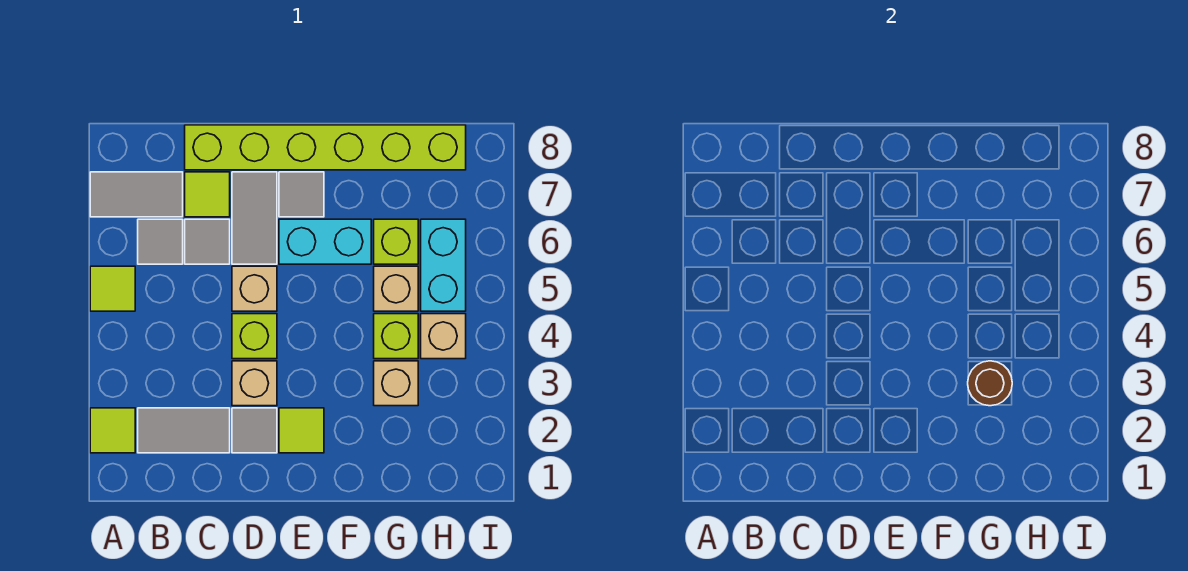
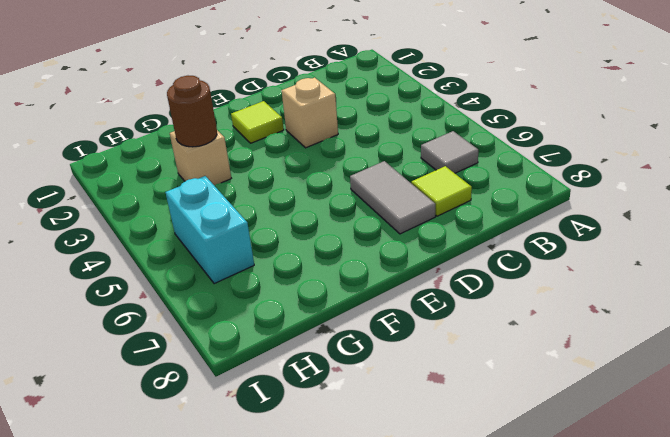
none -> lime tile A2 level 1
none -> lime tile A5 level 1
none -> grey tile A7:B7 level 1

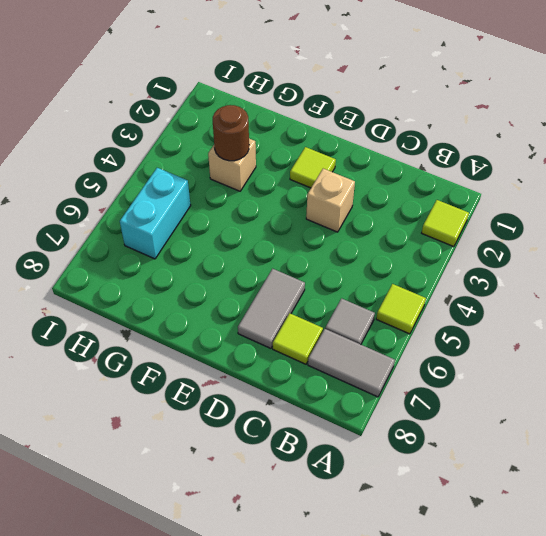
none -> grey tile B2:C2 level 1
none -> grey tile C6 level 1
none -> lime brick C8:H8 level 1

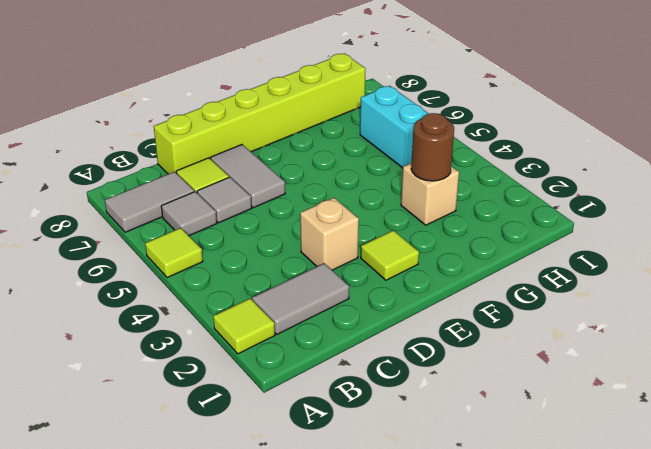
none -> grey tile D2 level 1
none -> lime brick D4 level 1
none -> tan brick D5 level 1

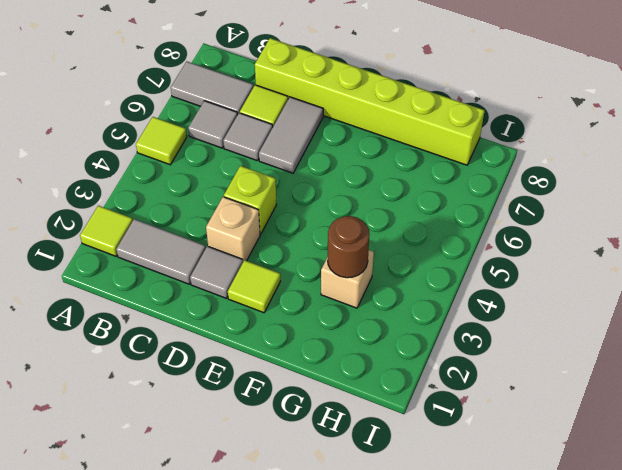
none -> tan brick D5 level 1
none -> cyan brick E6:F6 level 1
none -> grey tile E7 level 1

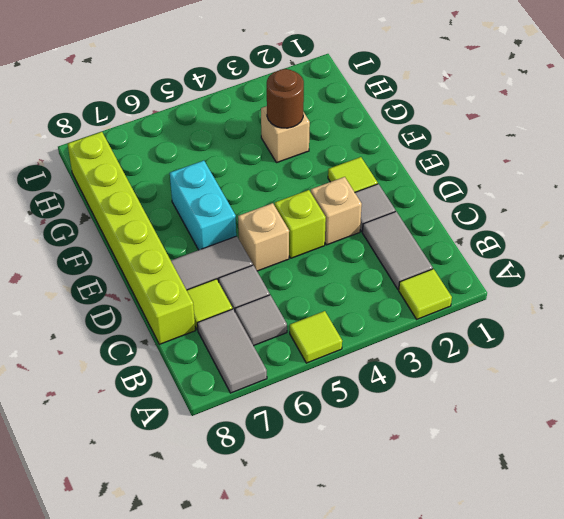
none -> grey tile E7 level 1
none -> lime brick G4 level 1
none -> tan brick G5 level 1

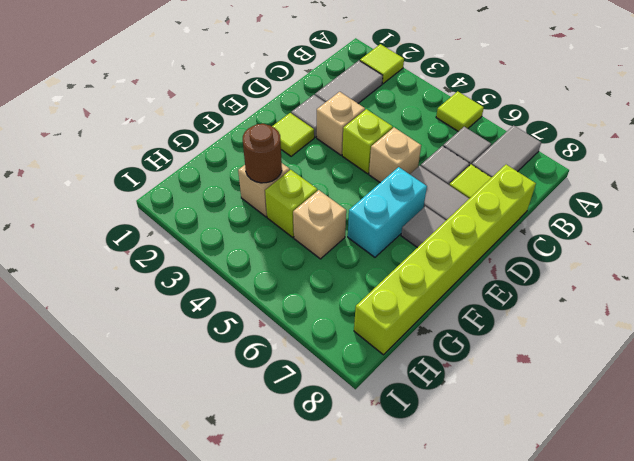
none -> lime brick G6 level 1
none -> tan brick H4 level 1
none -> cyan brick H5:H6 level 1

